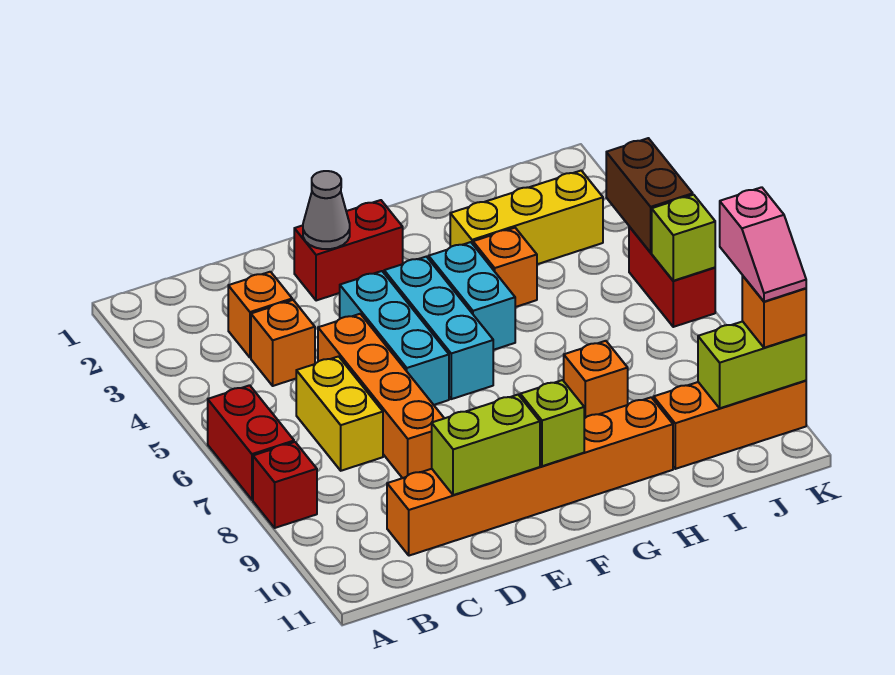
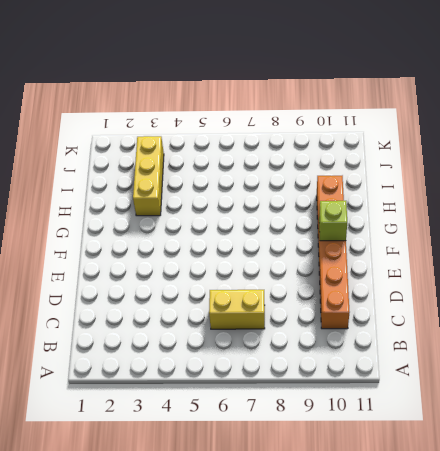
none -> red brick A6:A7 level 1
none -> red brick A8 level 1
none -> orange brick C3 level 1

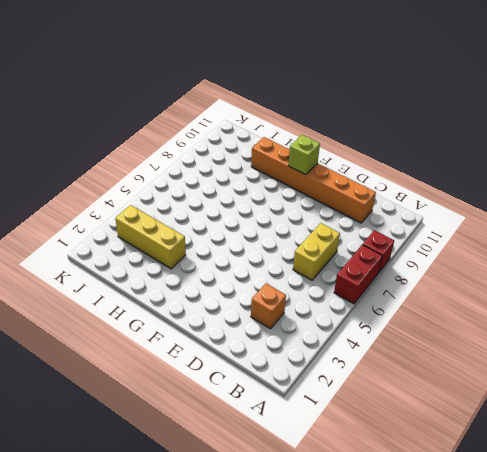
none -> orange brick C4 level 1
none -> orange brick D5:D8 level 1
none -> red brick E2:F2 level 1

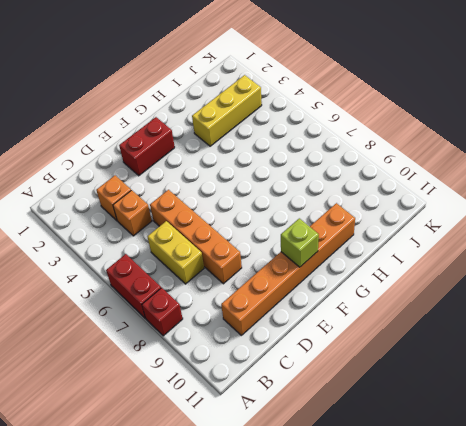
none -> cyan brick E4:E6 level 1
none -> cyan brick F4:F6 level 1
none -> cyan brick G4:G5 level 1

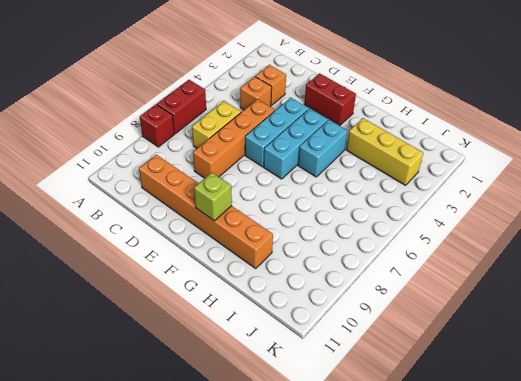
none -> orange brick H4 level 1
none -> orange brick H8 level 1
none -> orange brick I10:K10 level 1

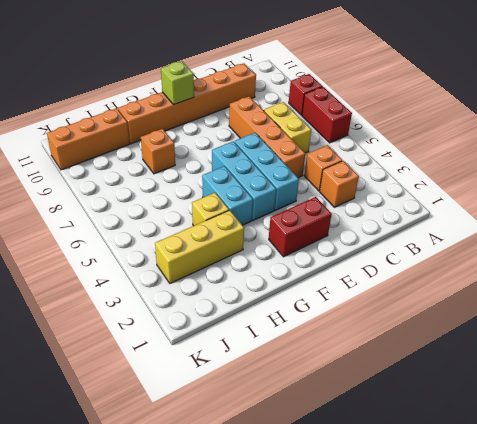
yellow brick H4 level 1 -> orange brick H4 level 1
none -> red brick K5:K6 level 1
none -> lime brick D10:E10 level 2
none -> grey cone E2 level 2

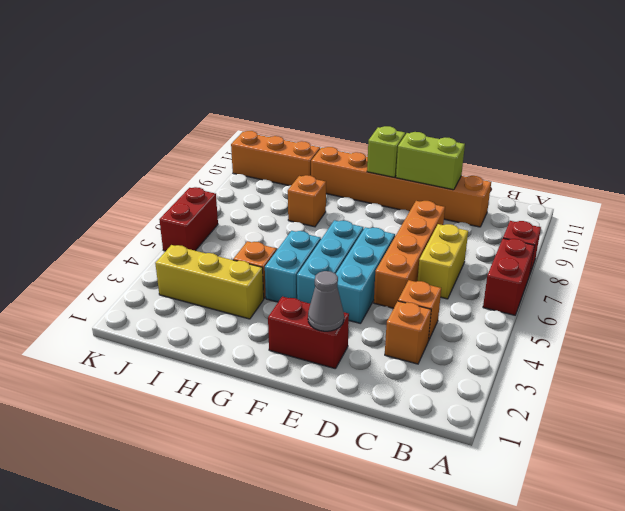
none -> lime brick J10:K10 level 2
none -> brown brick K4:K5 level 2
none -> lime brick K6 level 2

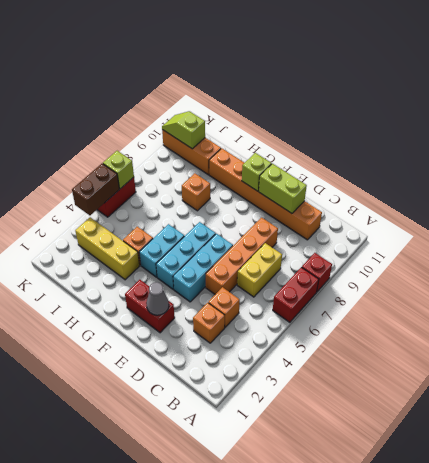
lime slope J10:K10 level 2 top J -> lime brick J10:K10 level 2
none -> orange brick K10 level 3
none -> pink slope K9:K10 level 4 top 9

